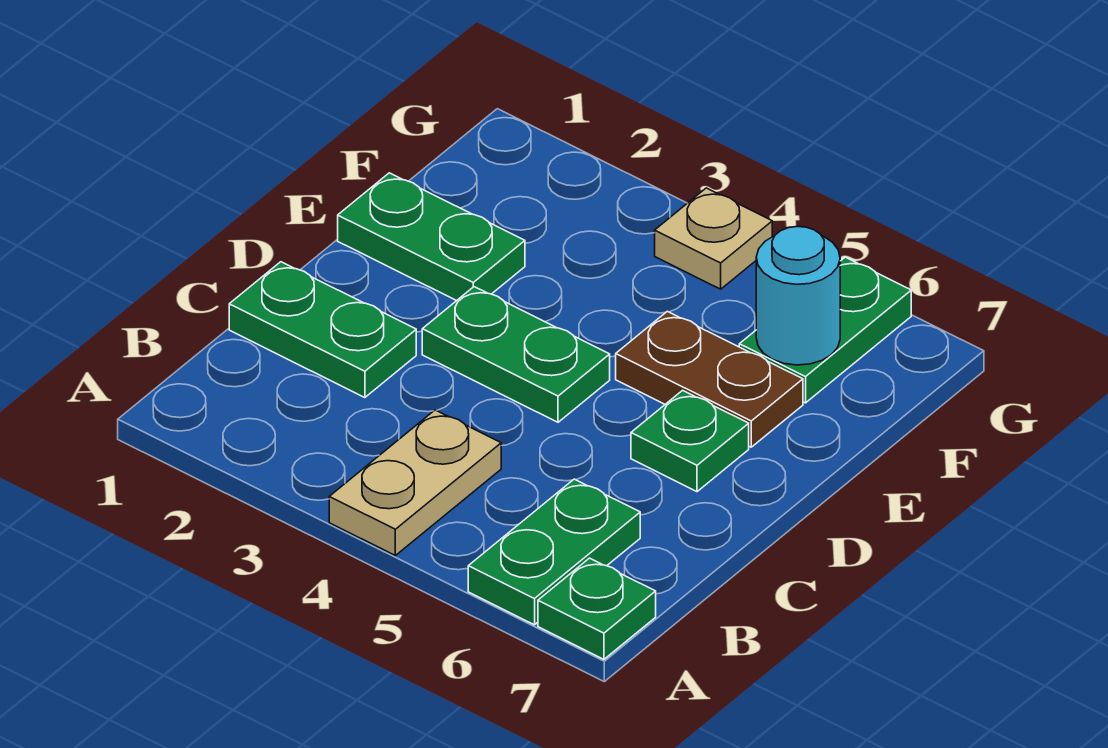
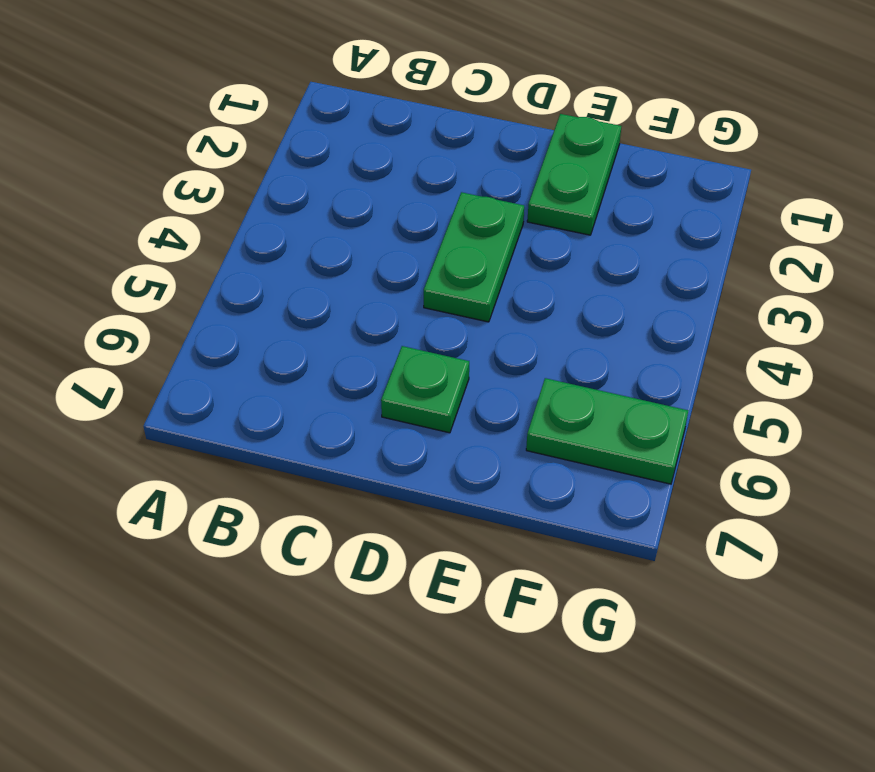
none -> tan plate A4:B4 level 1
none -> green plate A6:B6 level 1

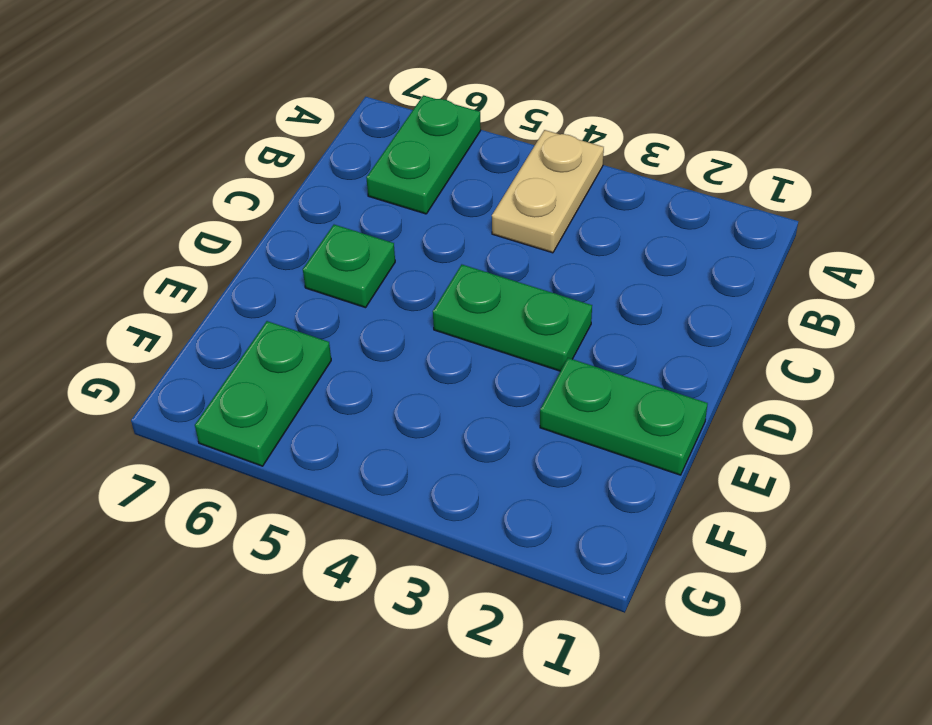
none -> green plate A7 level 1
none -> green plate C1:C2 level 1

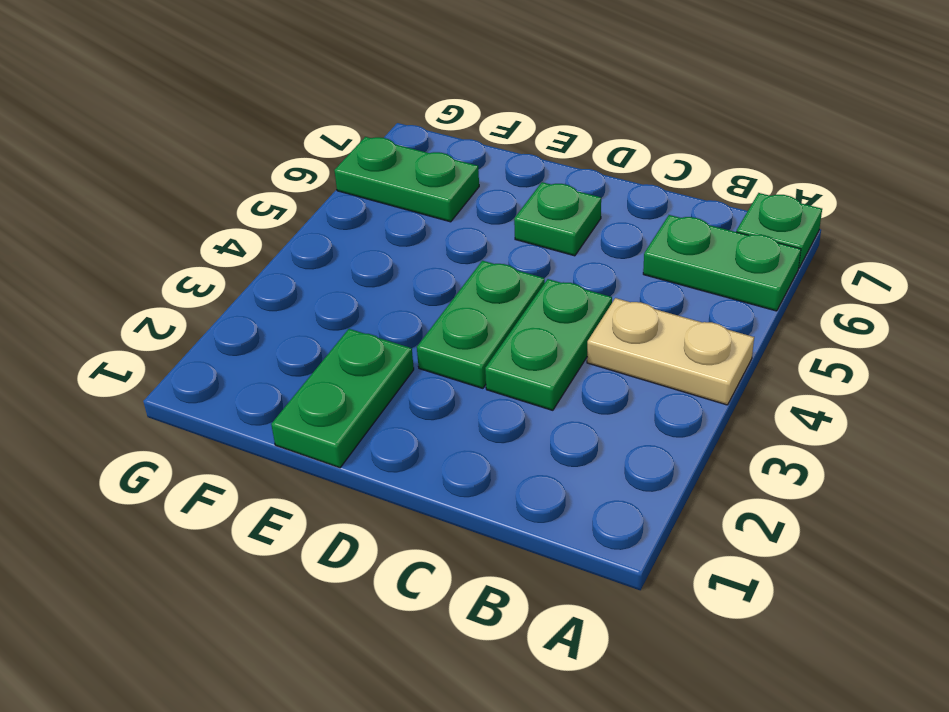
green plate C3:C4 level 1 -> green plate C1:C2 level 1
none -> brown plate E5:E6 level 1
none -> tan plate G4 level 1

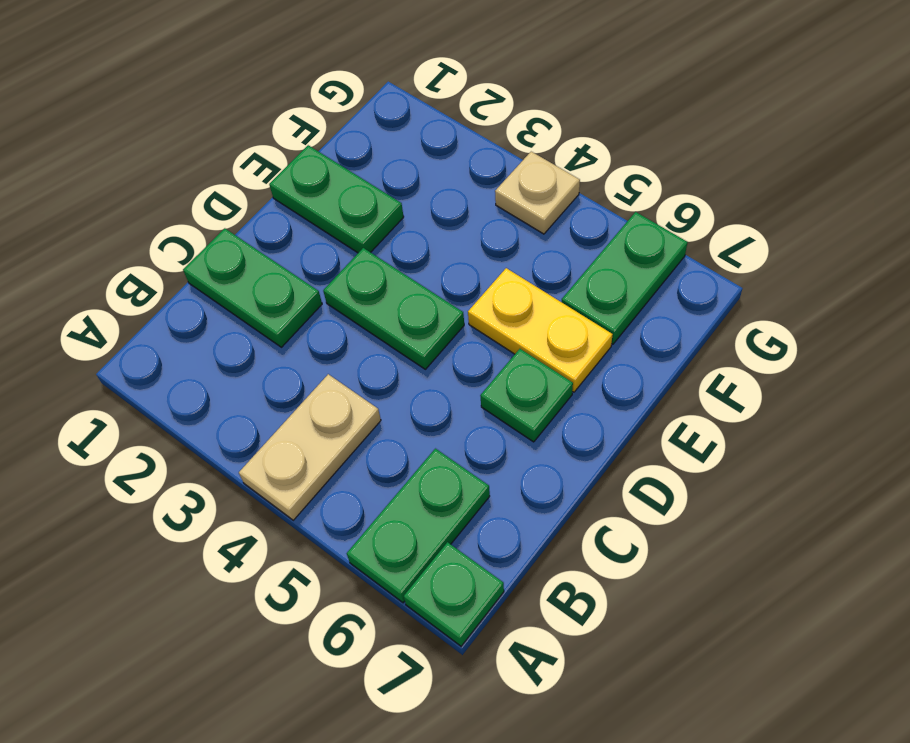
yellow plate E5:E6 level 1 -> brown plate E5:E6 level 1
none -> cyan round brick F6 level 2

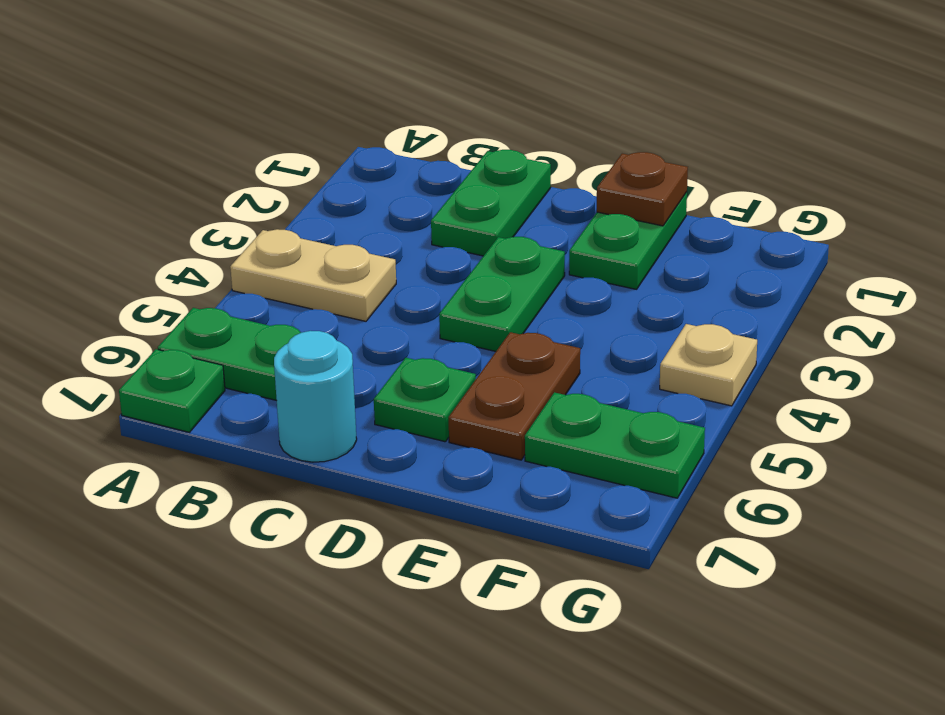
cyan round brick C7 level 1 -> cyan round brick F6 level 2
brown plate E1 level 2 -> none

